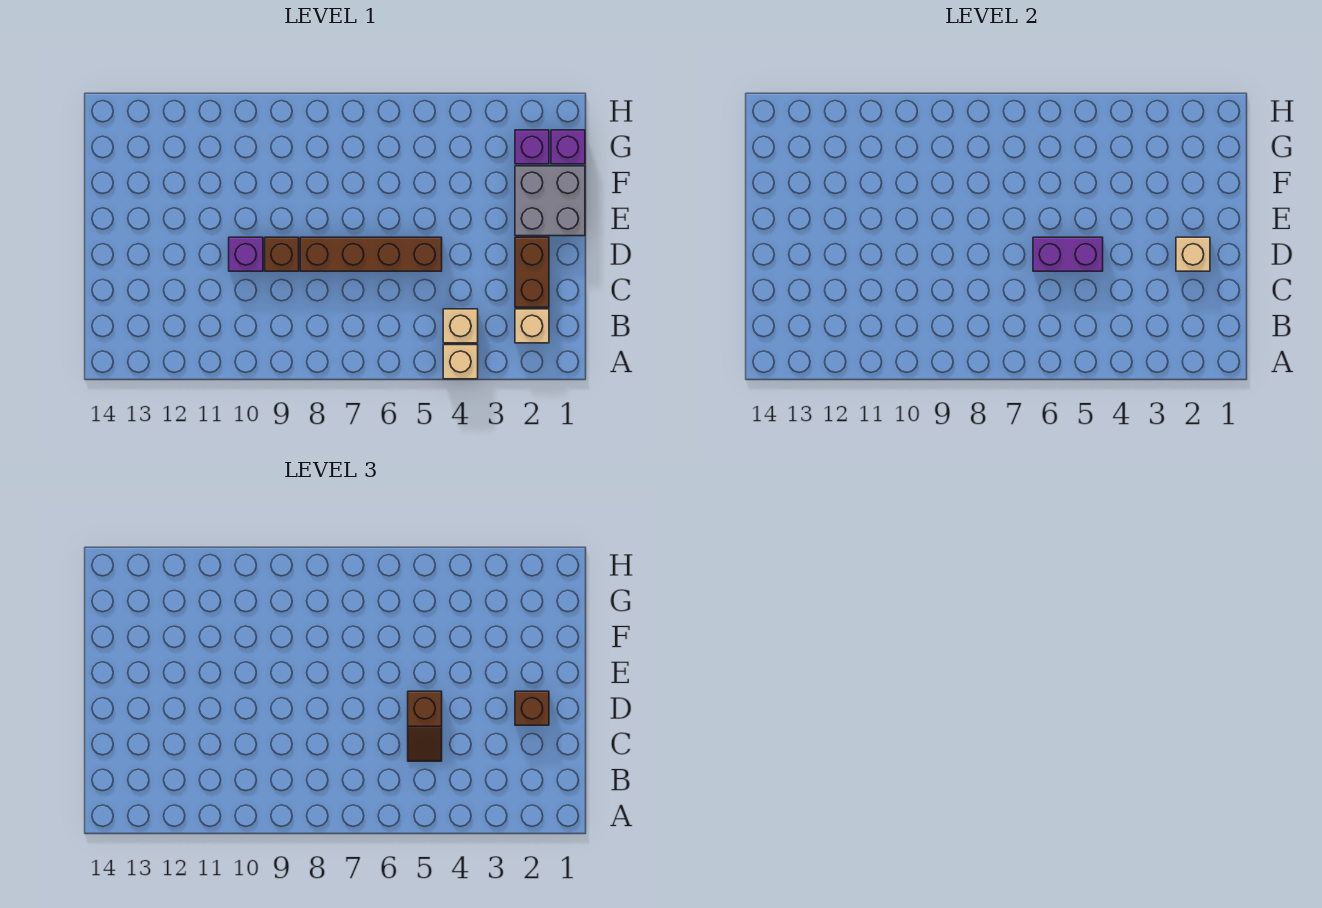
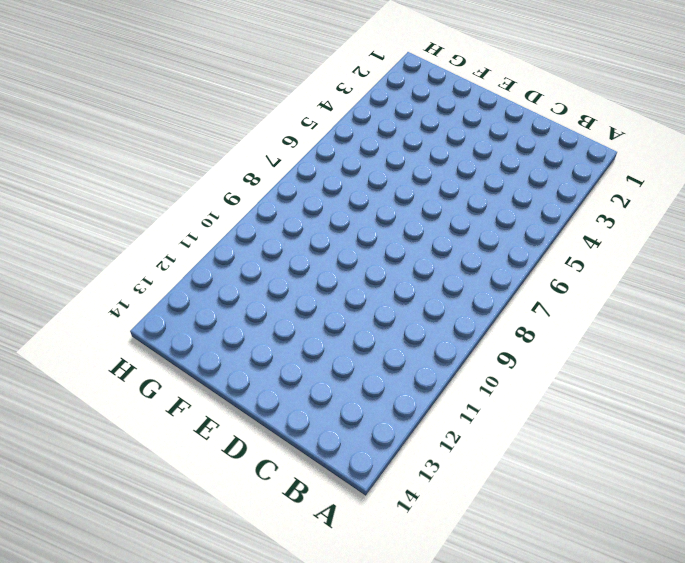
none -> tan brick A4 level 1
none -> tan brick B2 level 1
none -> tan brick B4 level 1

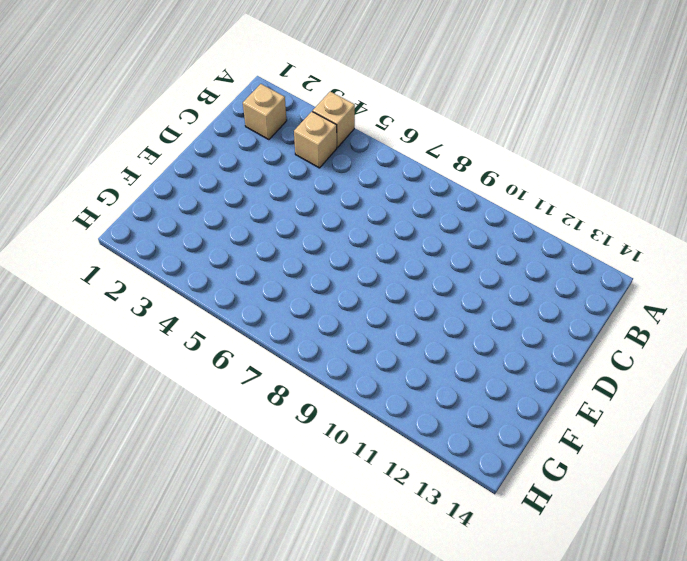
none -> brown brick C2:D2 level 1
none -> brown brick D5:D8 level 1
none -> brown brick D9 level 1

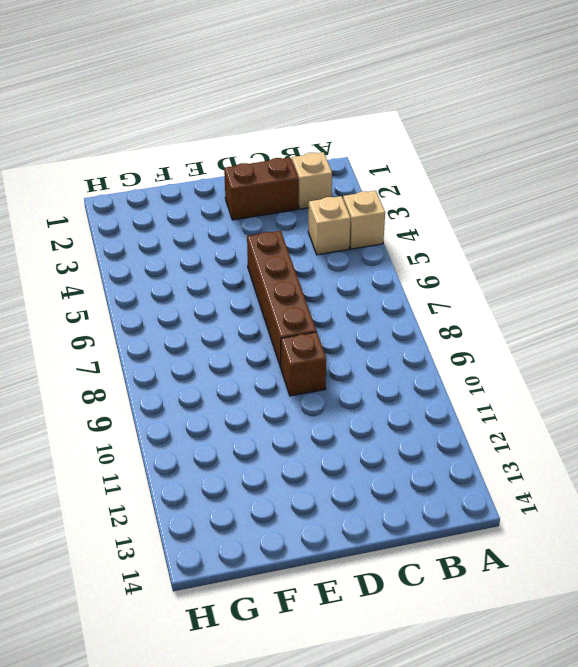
none -> purple brick D10 level 1
none -> grey brick E1:F2 level 1
none -> purple brick G1 level 1

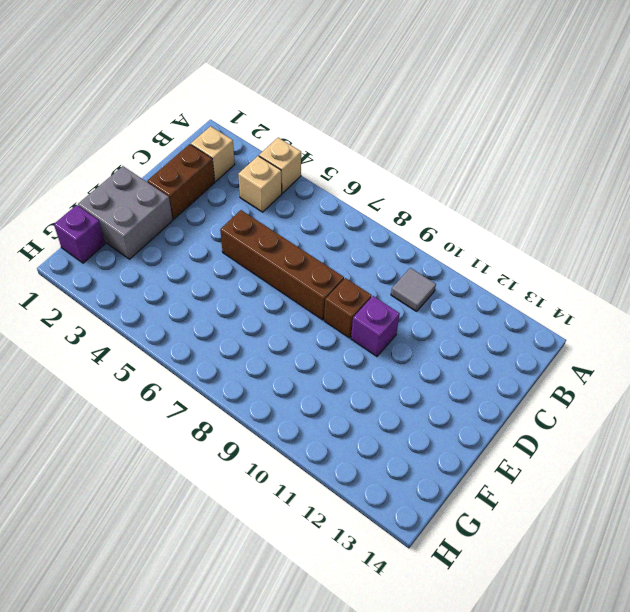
grey tile B10 level 1 -> none
none -> purple brick G2 level 1
none -> tan brick D2 level 2
none -> purple brick D5:D6 level 2

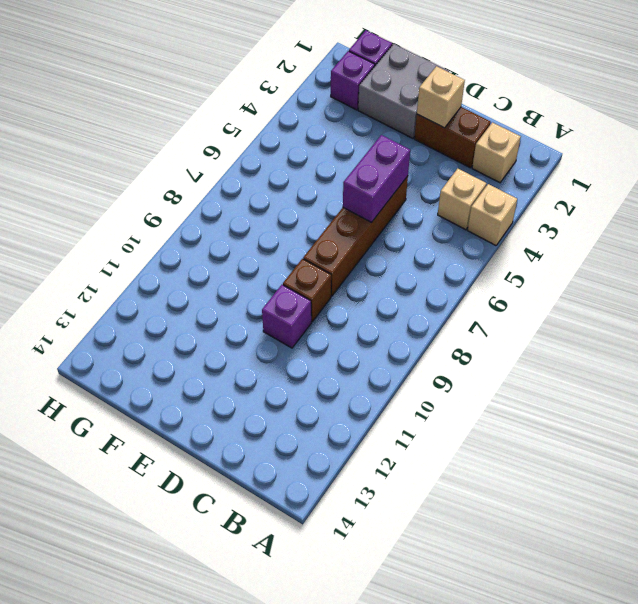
none -> brown slope C5:D5 level 3 top D
none -> brown brick D2 level 3

